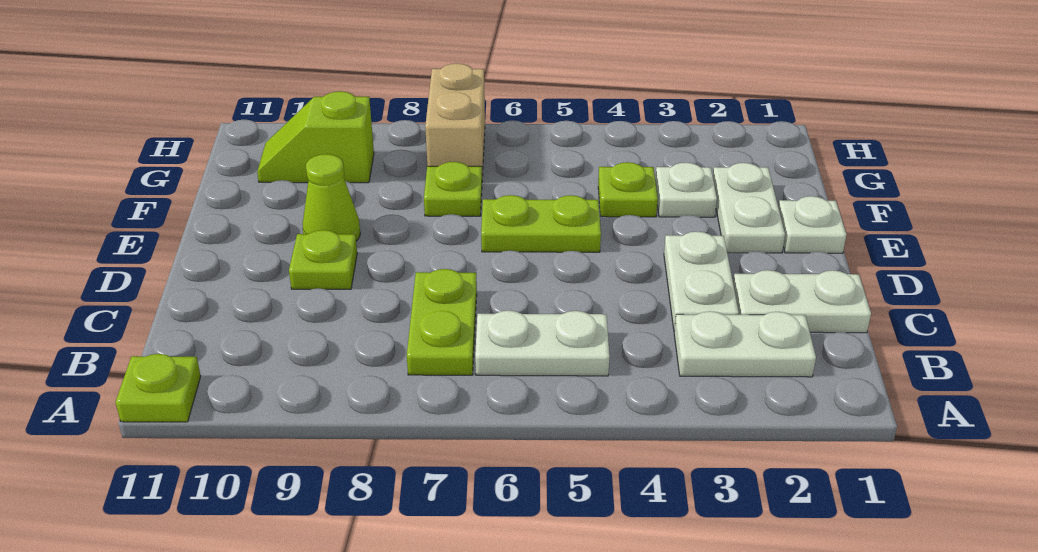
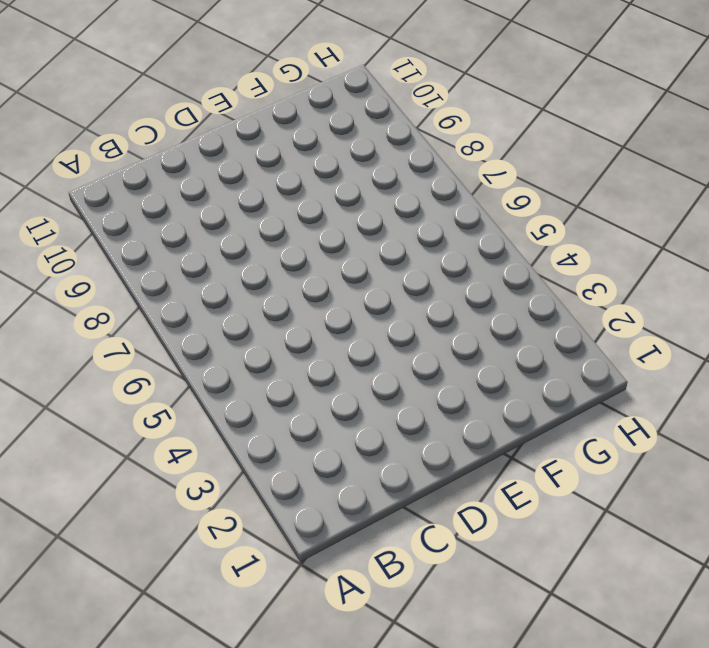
none -> lime plate A11 level 1
none -> white plate B2:B3 level 1
none -> white plate B5:B6 level 1

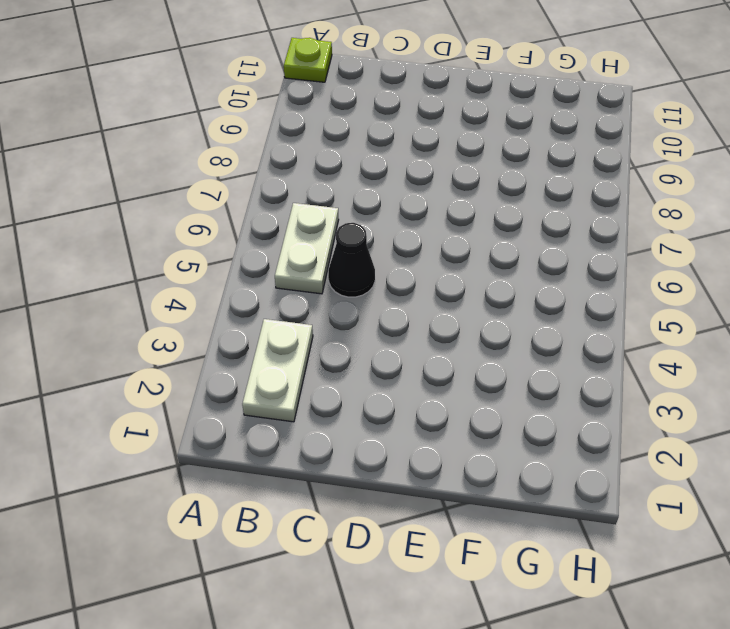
black cone C5 level 1 -> none
none -> lime plate B7:C7 level 1
none -> white plate C1:C2 level 1
none -> white plate C3:D3 level 1

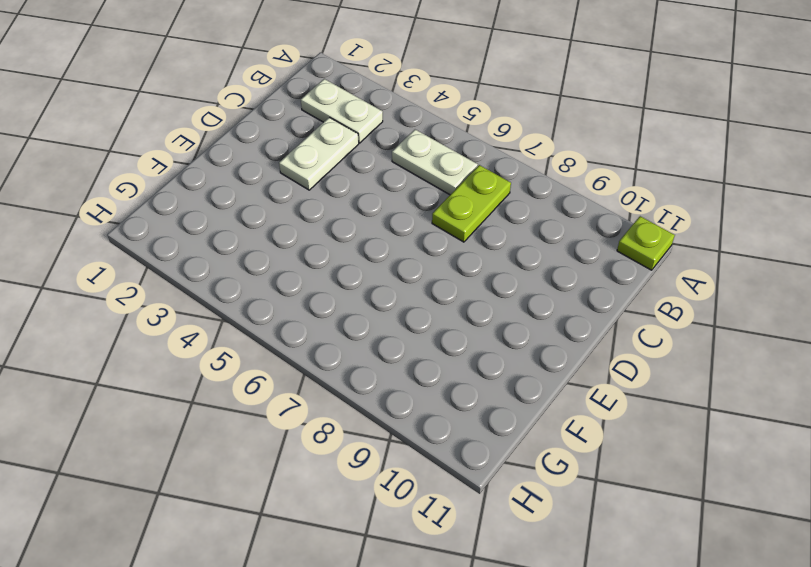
none -> white plate C1:C2 level 1
none -> lime plate D9 level 1
none -> white plate E1 level 1

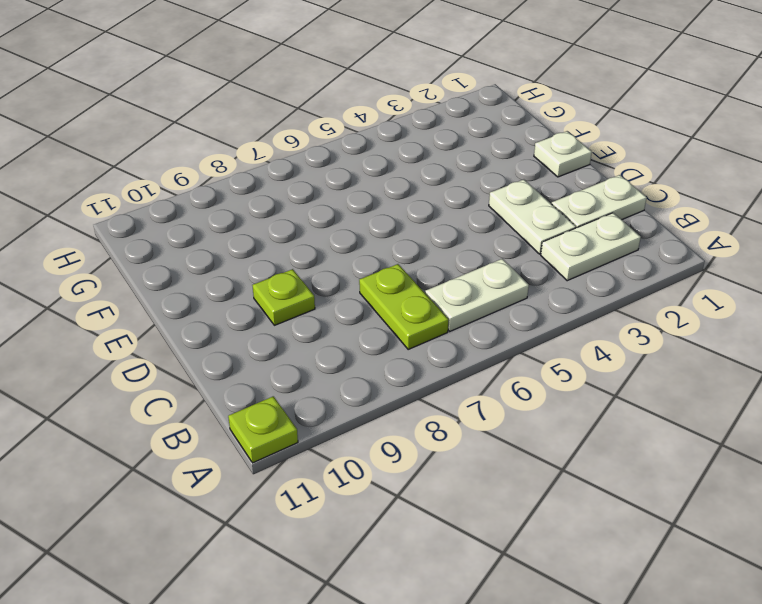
none -> white plate E2:F2 level 1
none -> lime plate E5:E6 level 1
none -> lime cone E9 level 1

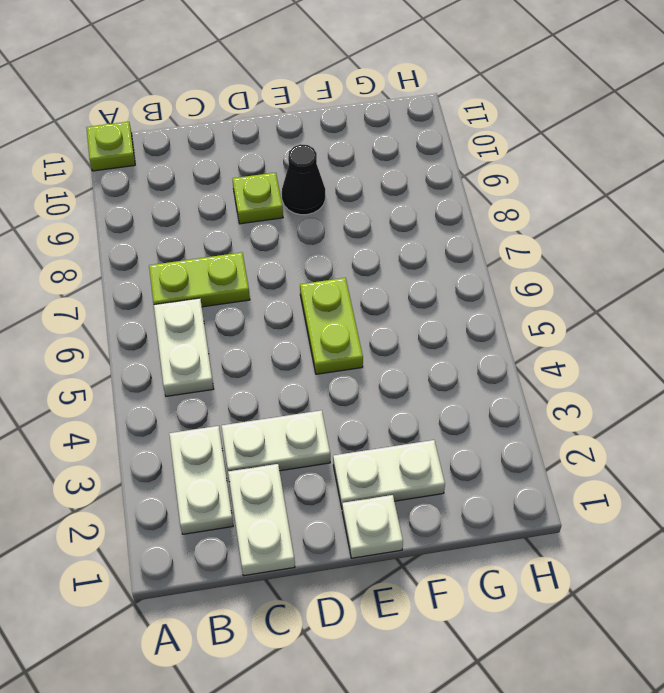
black cone E9 level 1 -> lime cone E9 level 1
none -> white plate F3 level 1
none -> lime plate F4 level 1
none -> lime plate F7 level 1

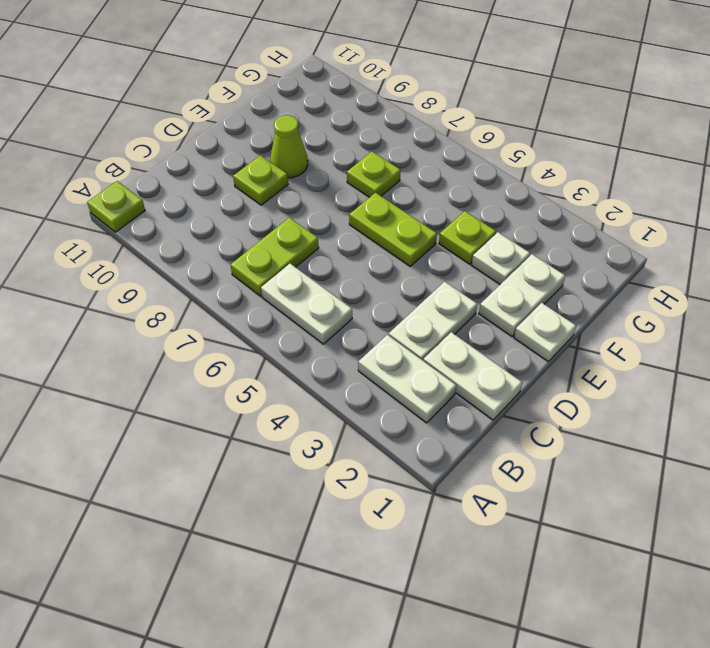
none -> tan brick G7:H7 level 1
none -> lime slope G9:G10 level 1 top 9

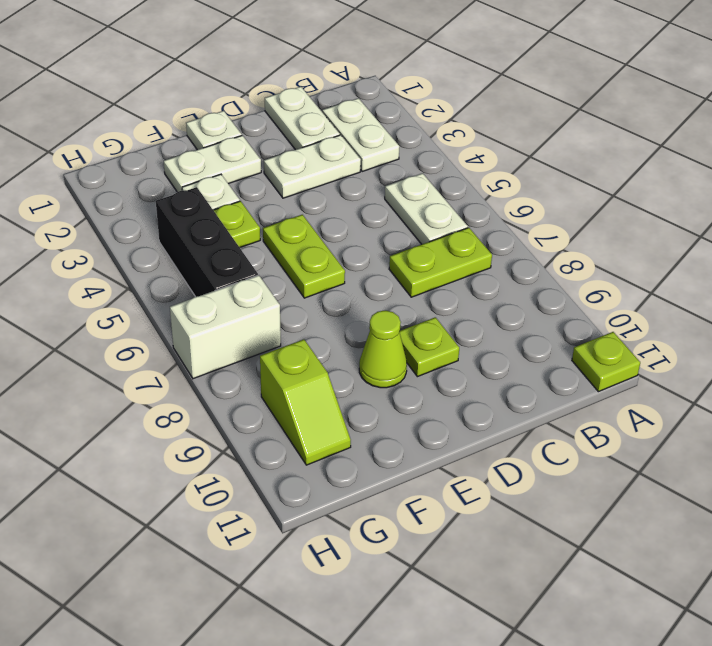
black brick G4:G6 level 1 -> none
white brick G7:H7 level 1 -> tan brick G7:H7 level 1
none -> lime plate F7 level 1

